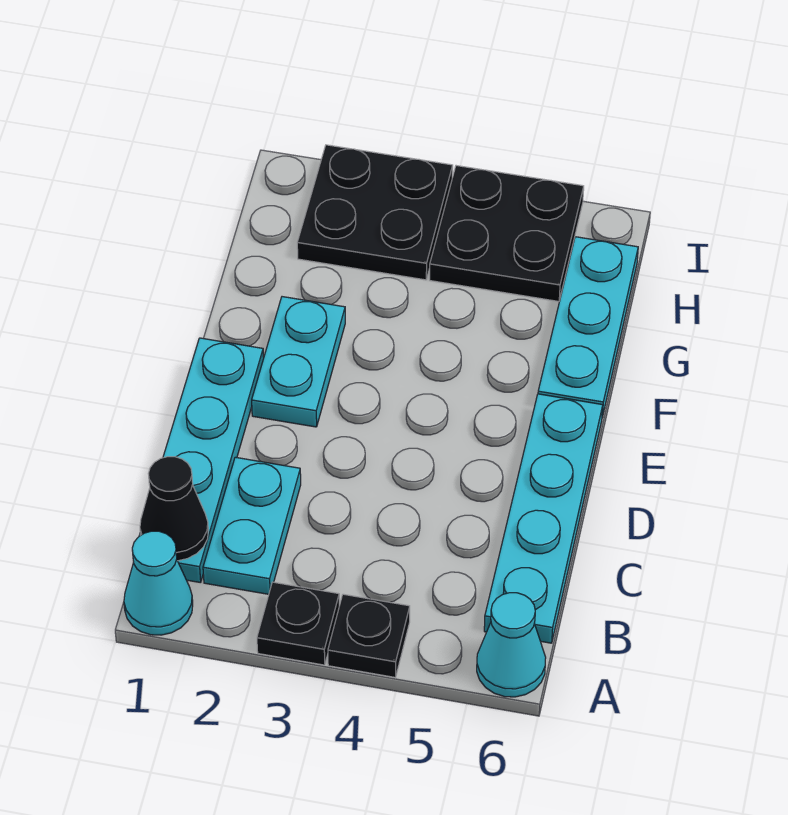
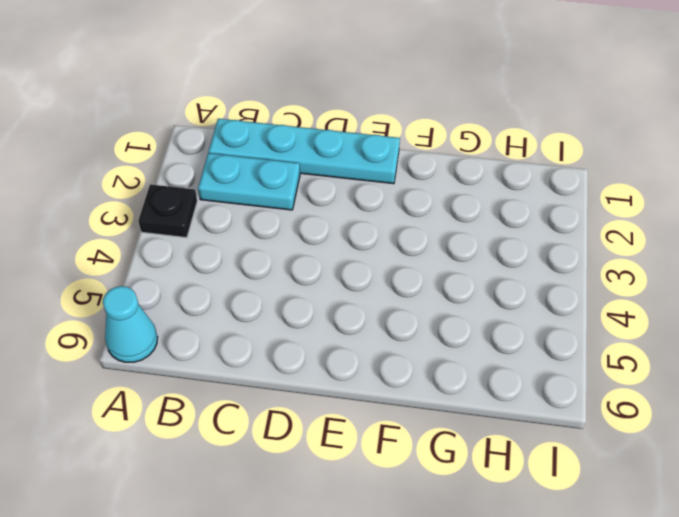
none -> cyan cone A1 level 1
none -> black plate A4 level 1
none -> cyan plate B6:E6 level 1

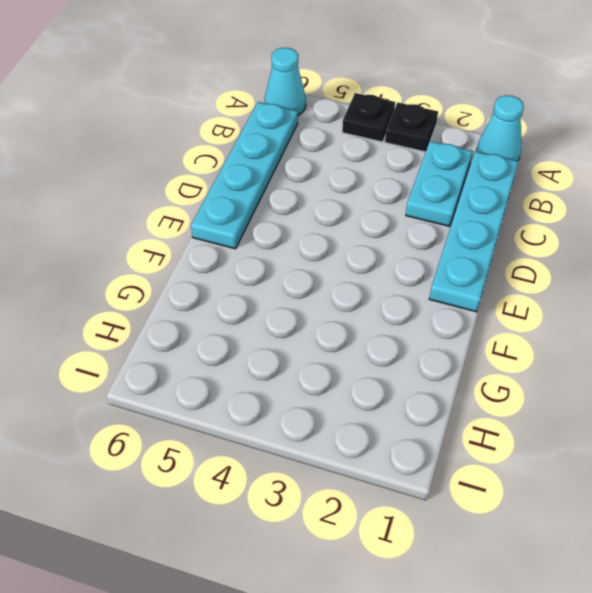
none -> cyan plate E2:F2 level 1
none -> cyan plate F6:H6 level 1
none -> black plate H2:I3 level 1

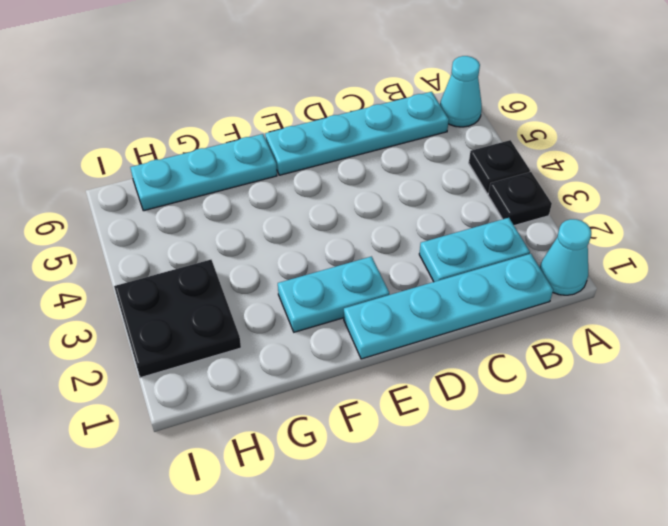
none -> black plate H4:I5 level 1
none -> black cone B1 level 2

